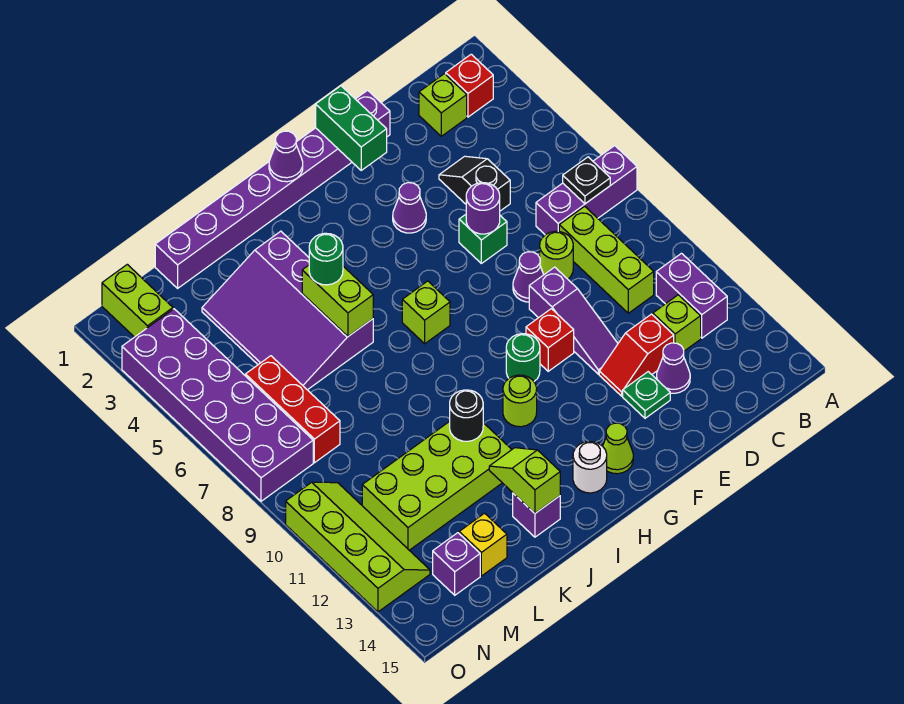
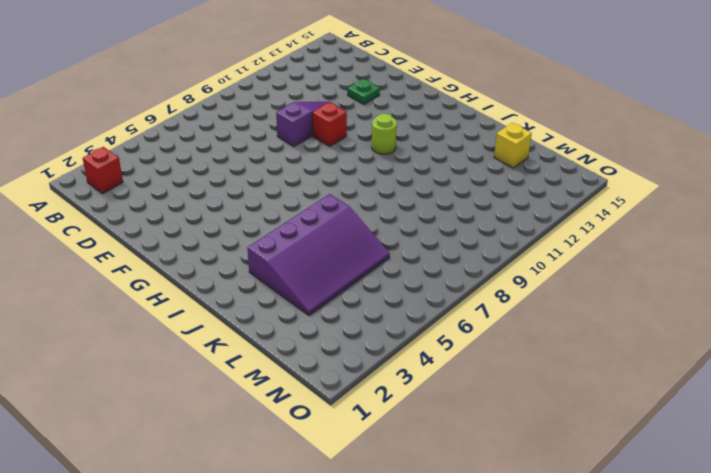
none -> purple brick A7:C7 level 1
none -> purple brick B11:B12 level 1
none -> lime brick C2 level 1
none -> lime brick C8:C10 level 1

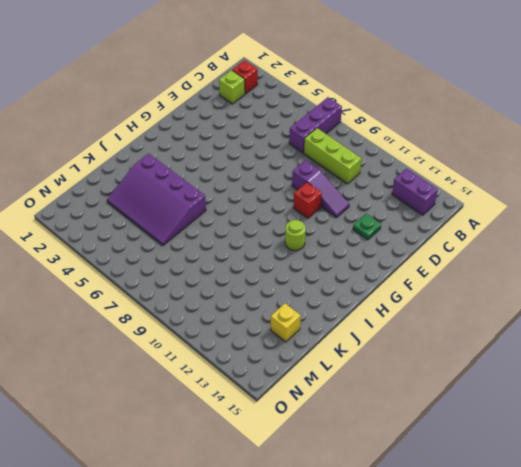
purple brick B13:B14 level 1 -> purple brick B11:B12 level 1
none -> lime brick C12 level 1
none -> black slope D4:D5 level 1 top 5
none -> lime round brick D8 level 1
none -> red slope D12:E12 level 1 top D

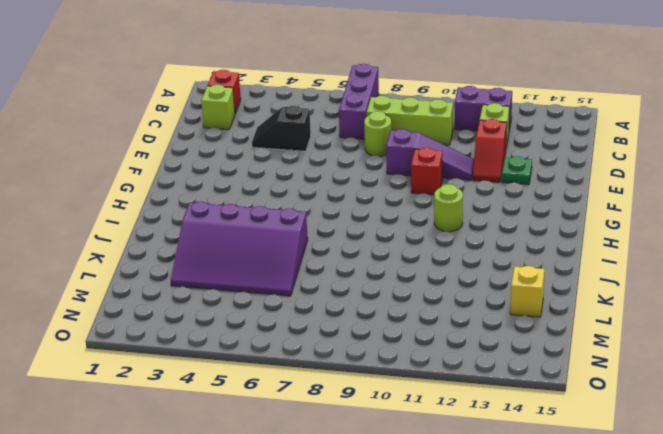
none -> purple cone D13 level 1
none -> purple brick E1:L1 level 1
none -> green brick E6 level 1
none -> purple cone E8 level 1

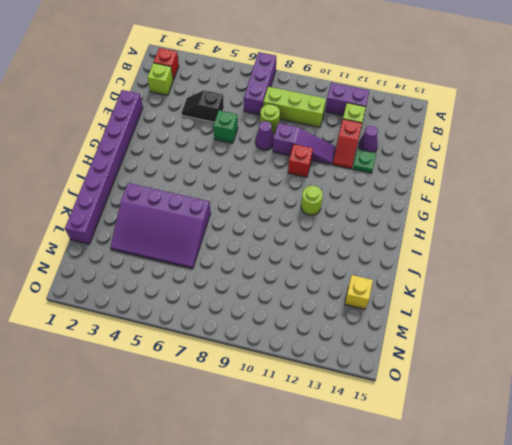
none -> purple cone F4 level 1
none -> green round brick G10 level 1
none -> lime cone G14 level 1
none -> lime brick H7 level 1

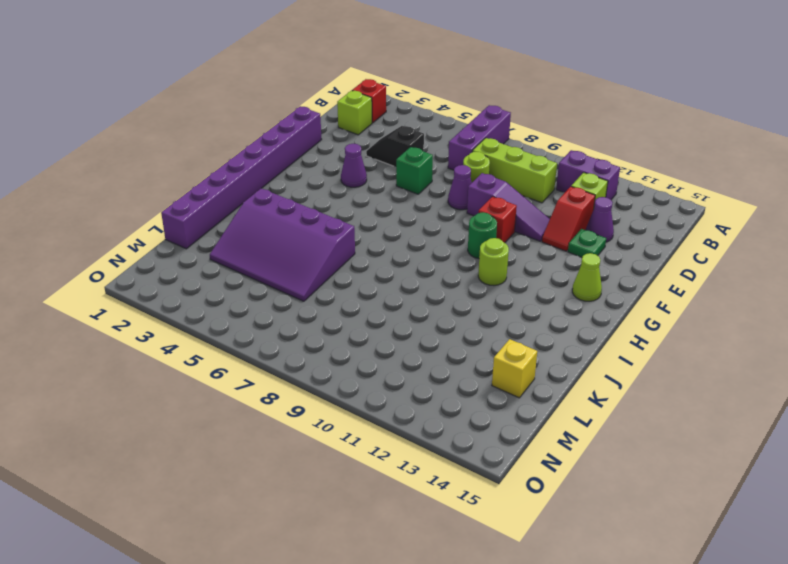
none -> lime brick H7 level 1
none -> white round brick H14 level 1
none -> lime brick J11:M12 level 1
none -> purple brick J14 level 1

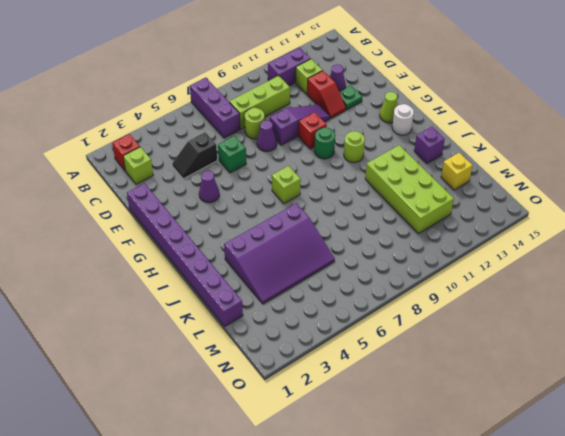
none -> red brick M6:M8 level 1
none -> purple brick M14 level 1
none -> lime brick N1:N2 level 1
none -> purple brick N3:O8 level 1

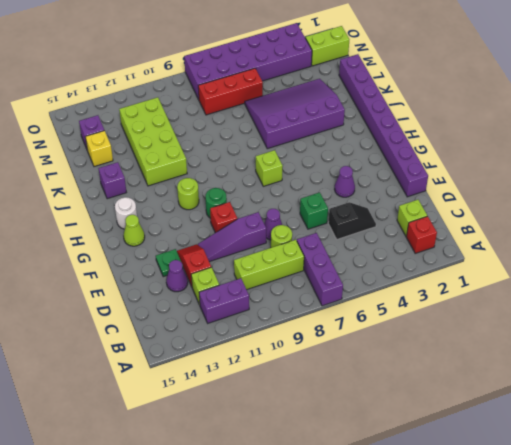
none -> lime slope N10:O13 level 1 top O
none -> black plate B7 level 2
none -> purple round brick E6 level 2
none -> green brick F1:F2 level 2

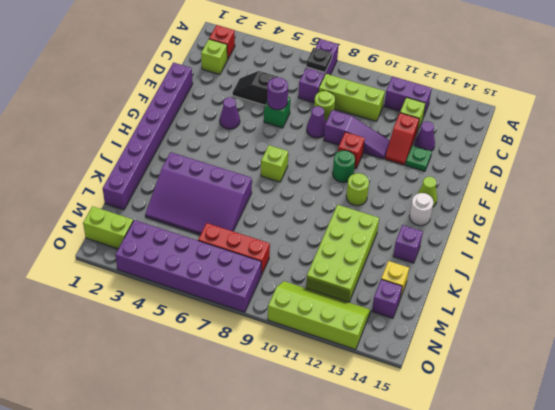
none -> green brick F1:F2 level 2
none -> purple cone H1 level 2
none -> lime brick J5:J6 level 2
none -> black round brick J11 level 2

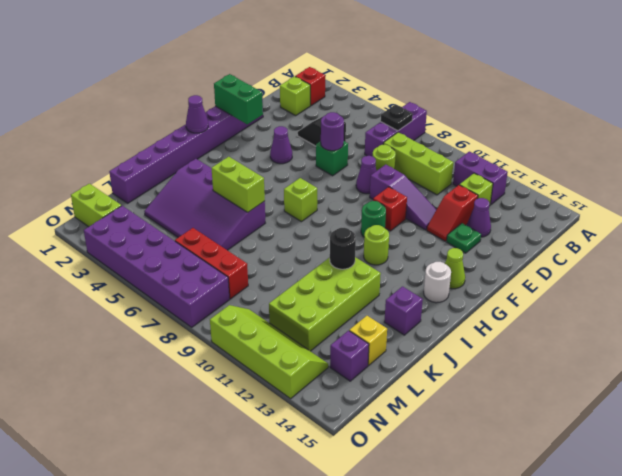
none -> lime slope J13:J14 level 2 top 14
none -> green round brick J5 level 3

